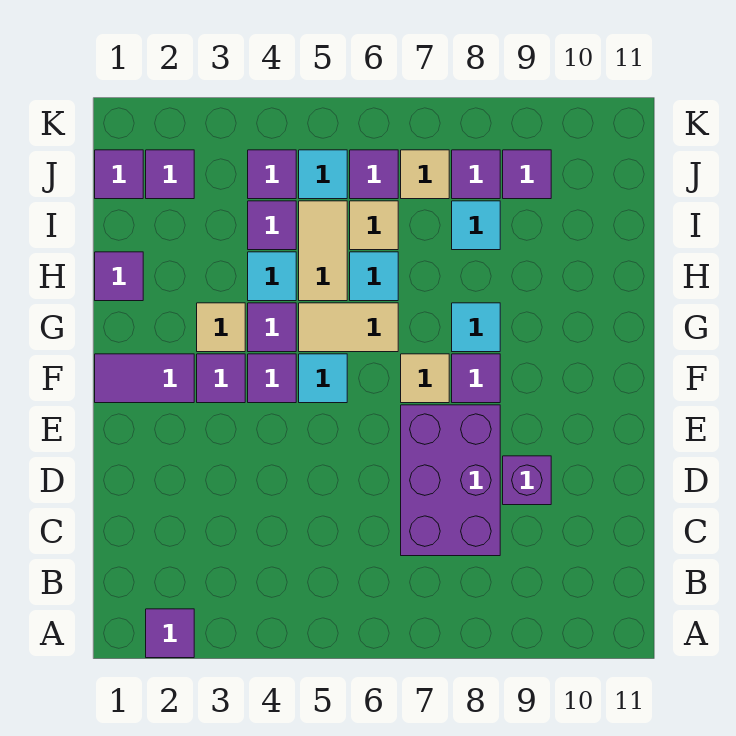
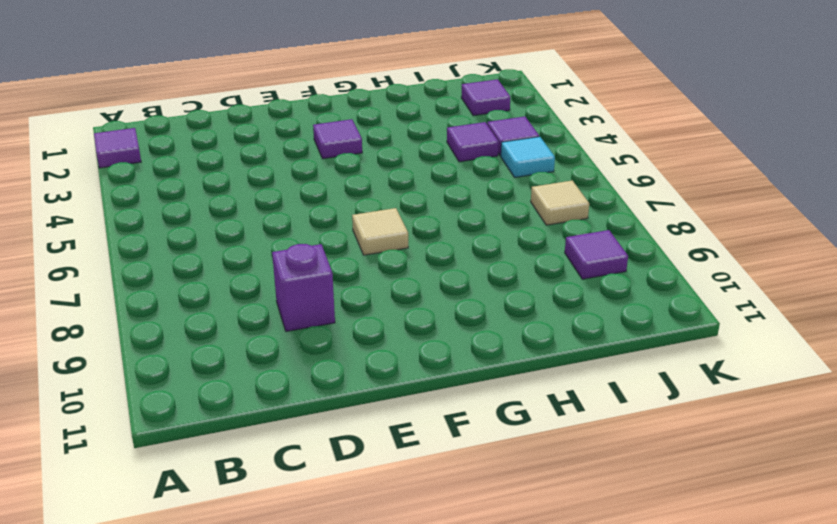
none -> purple brick C7:E8 level 1
none -> purple tile F1:F2 level 1
none -> purple tile F4 level 1

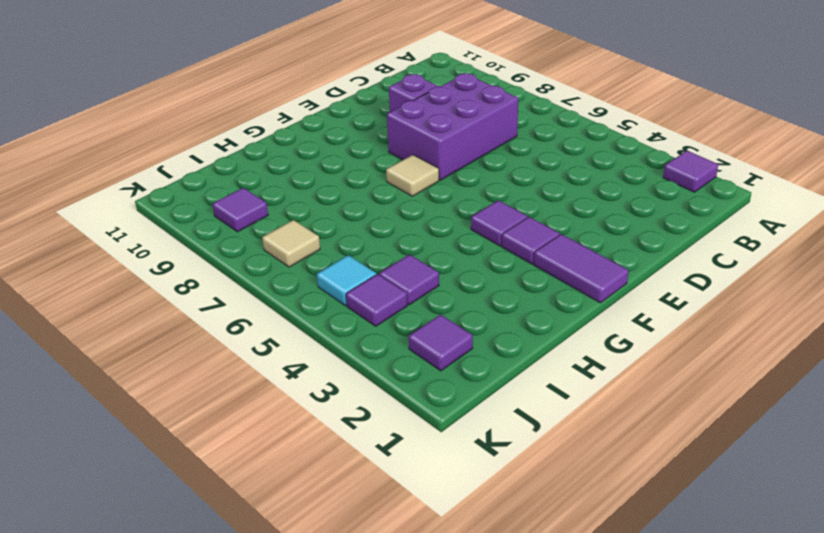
none -> cyan tile F5 level 1
none -> purple tile F8 level 1
none -> tan tile G3 level 1

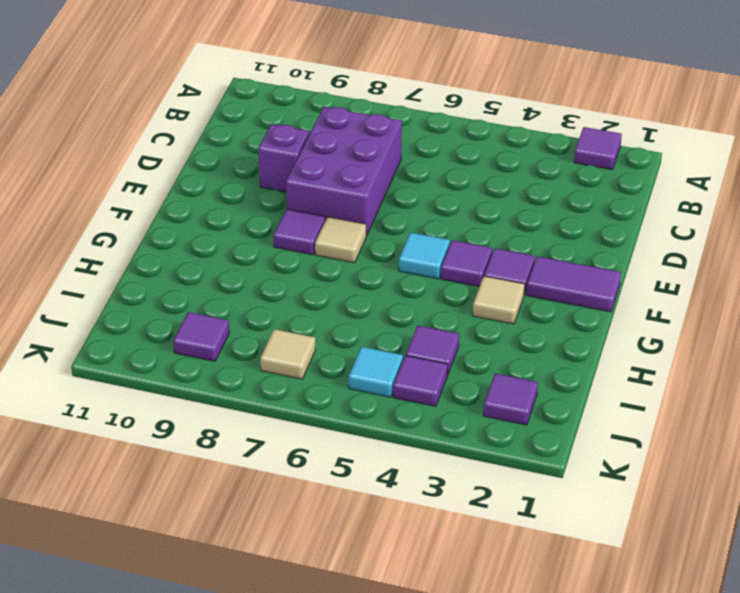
none -> purple tile G4 level 1
none -> tan tile G5:G6 level 1
none -> cyan tile G8 level 1

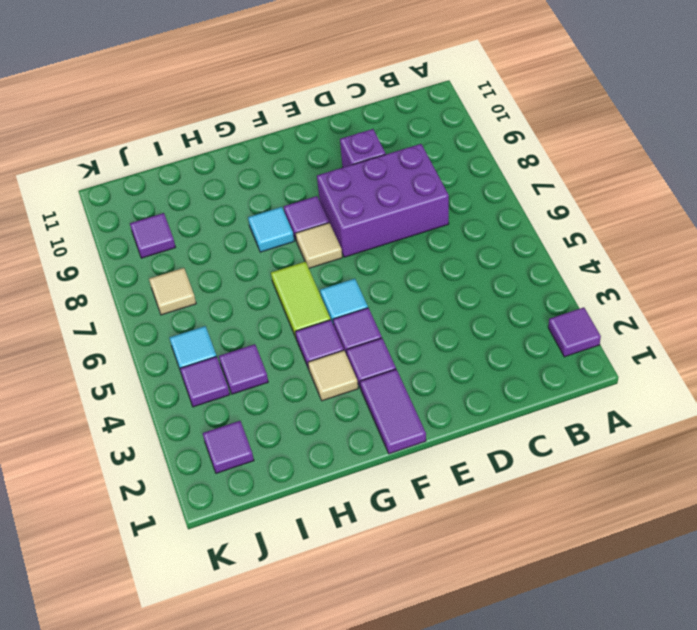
lime tile G5:G6 level 1 -> tan tile G5:G6 level 1
none -> purple tile H1 level 1
none -> cyan tile H4 level 1
none -> tan tile H5:I5 level 1

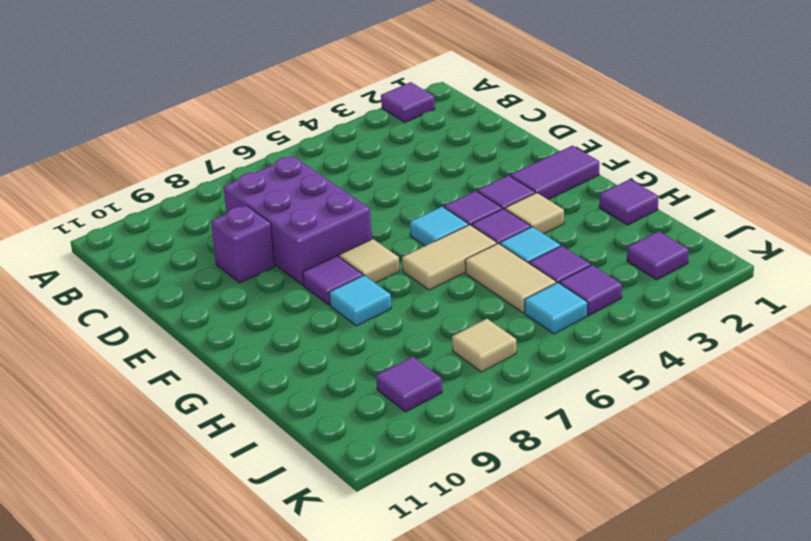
none -> cyan tile H6 level 1
none -> tan tile I6 level 1
none -> cyan tile I8 level 1

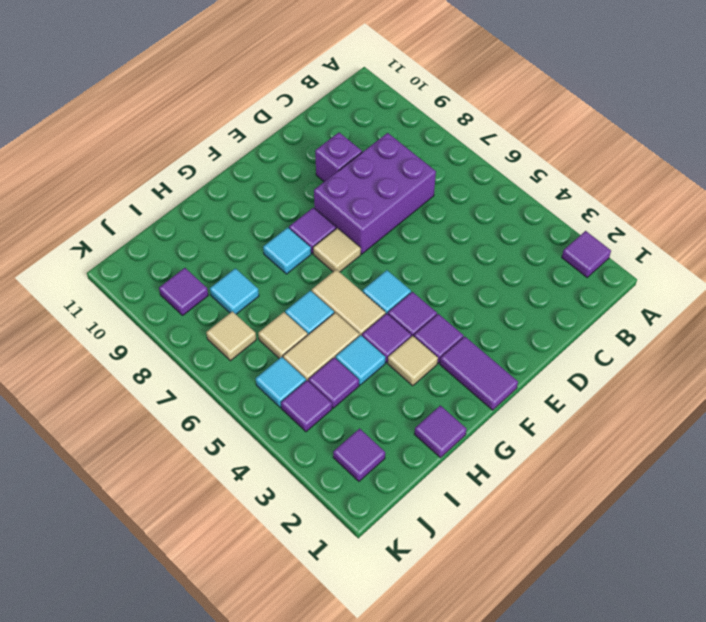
none -> purple tile J1 level 1
none -> purple tile J6 level 1
none -> purple tile J8 level 1

